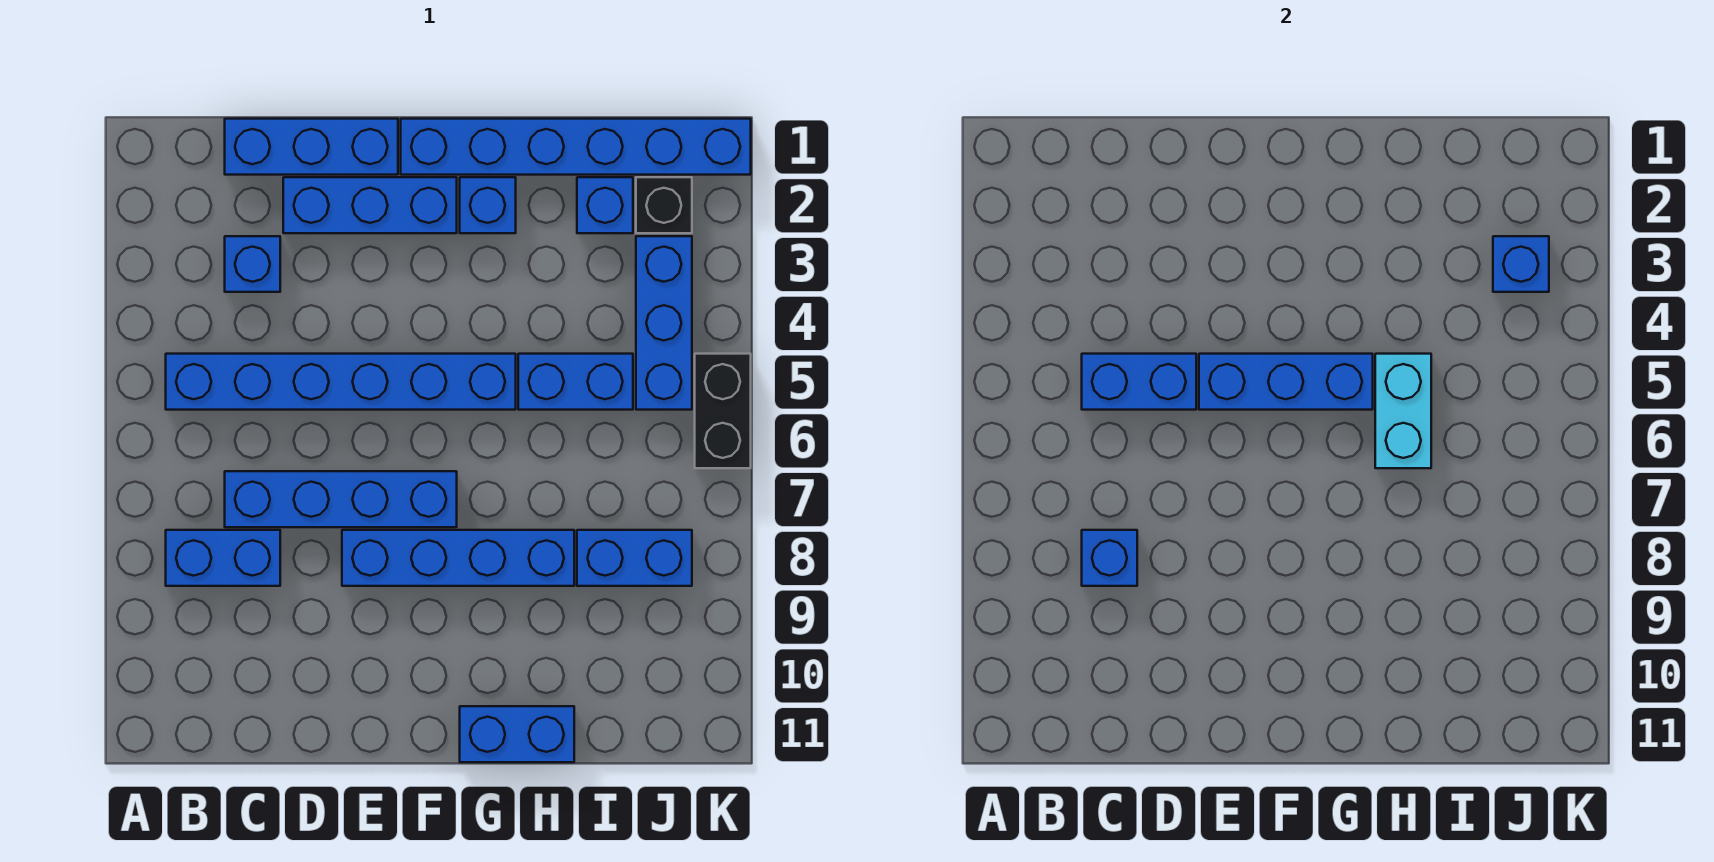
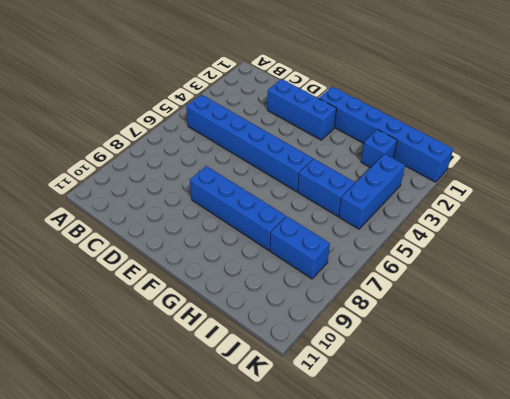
none -> blue brick B8:C8 level 1
none -> blue brick C1:E1 level 1
none -> blue brick C3 level 1

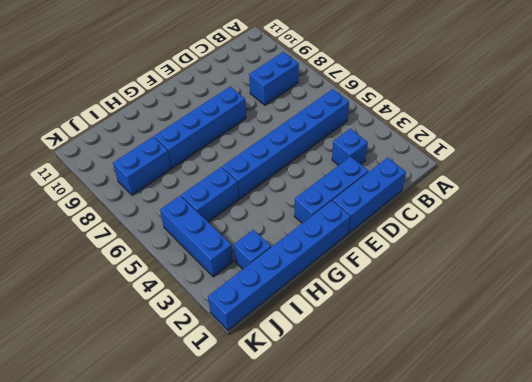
none -> blue brick C7:F7 level 1
none -> blue brick G2 level 1
none -> blue brick G11:H11 level 1

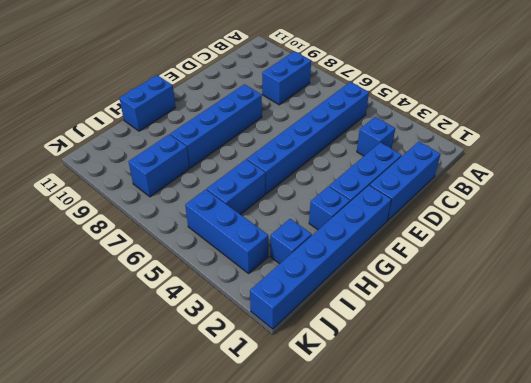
none -> blue brick C7:F7 level 1
none -> black brick J2 level 1
none -> black brick K5:K6 level 1

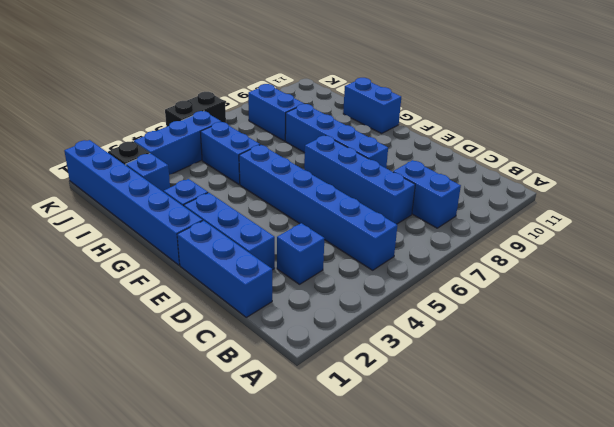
none -> blue brick C5:D5 level 2
none -> blue brick C8 level 2
none -> blue brick E5:G5 level 2

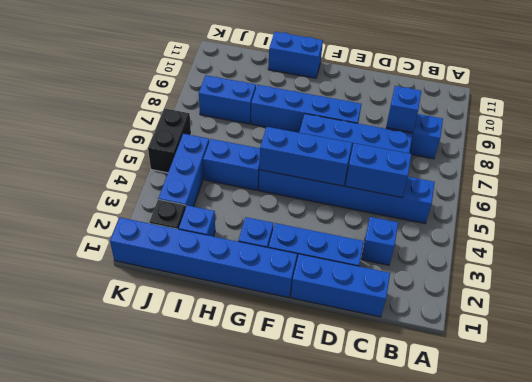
none -> cyan brick H5:H6 level 2
none -> blue brick J3 level 2

